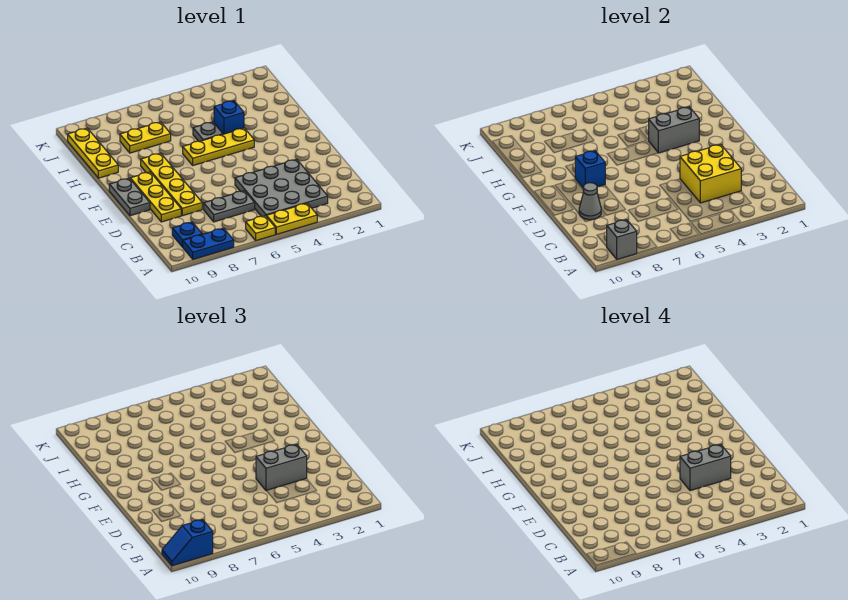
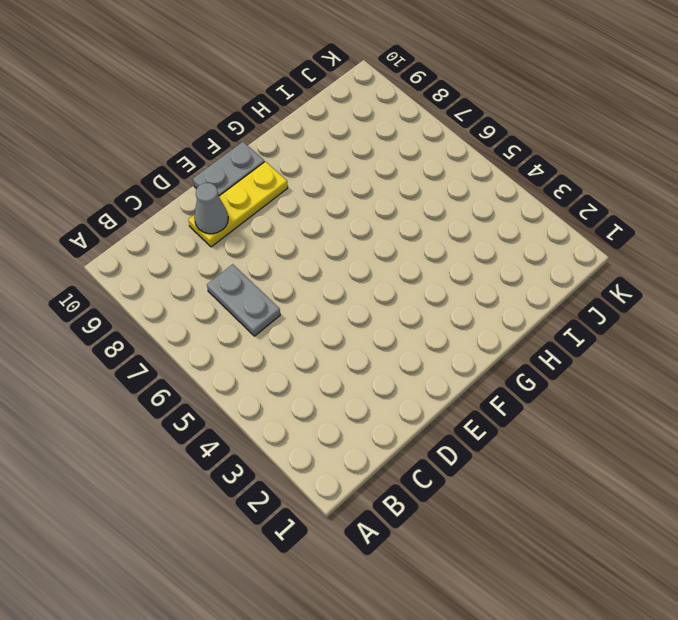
none -> yellow plate A4:A5 level 1
none -> yellow plate A6 level 1
none -> blue plate A8:A9 level 1

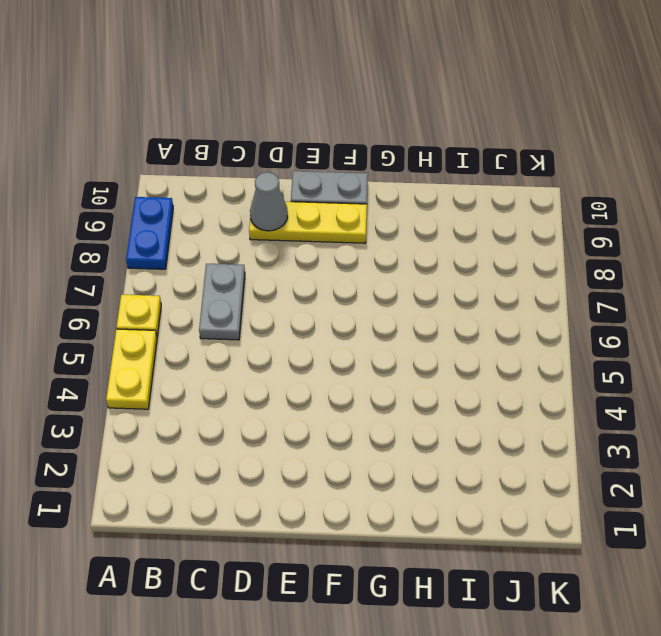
none -> grey plate B3:D5 level 1
none -> blue plate B9 level 1
none -> yellow plate D8:G8 level 1

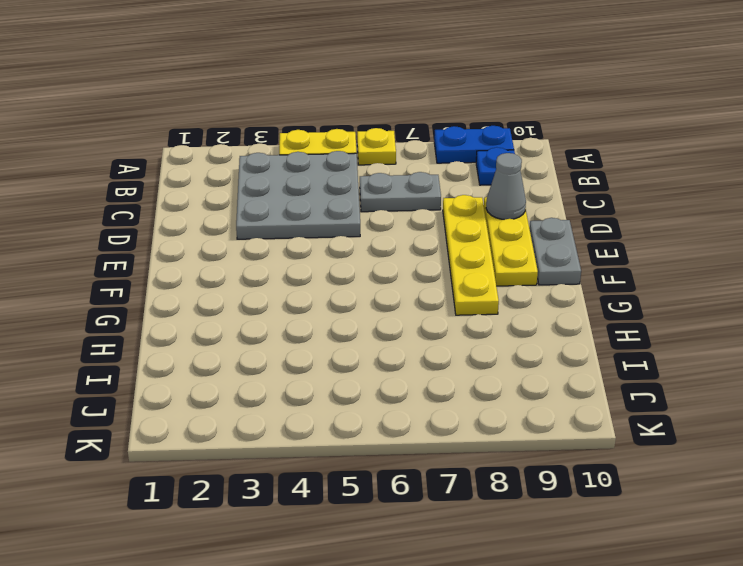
none -> yellow plate G4:G6 level 1
none -> blue brick H4 level 1
none -> grey plate H5 level 1

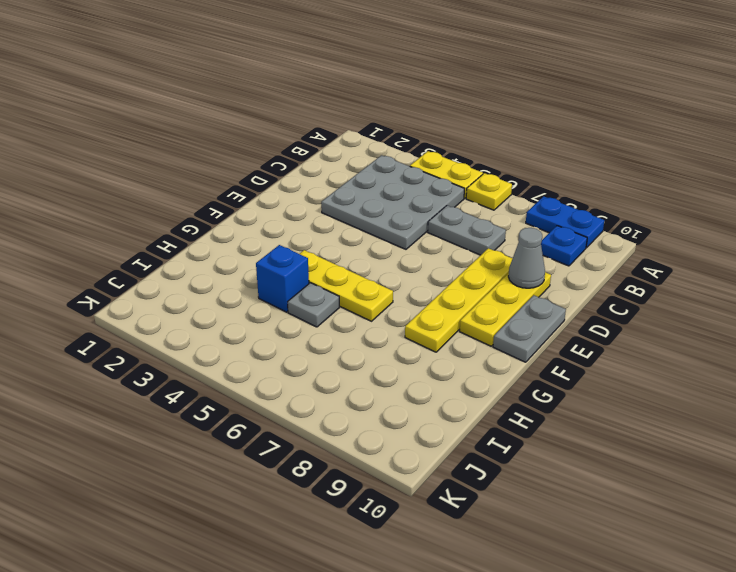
none -> yellow plate H10:J10 level 1
none -> yellow plate I7:I8 level 1
none -> grey brick A9 level 2

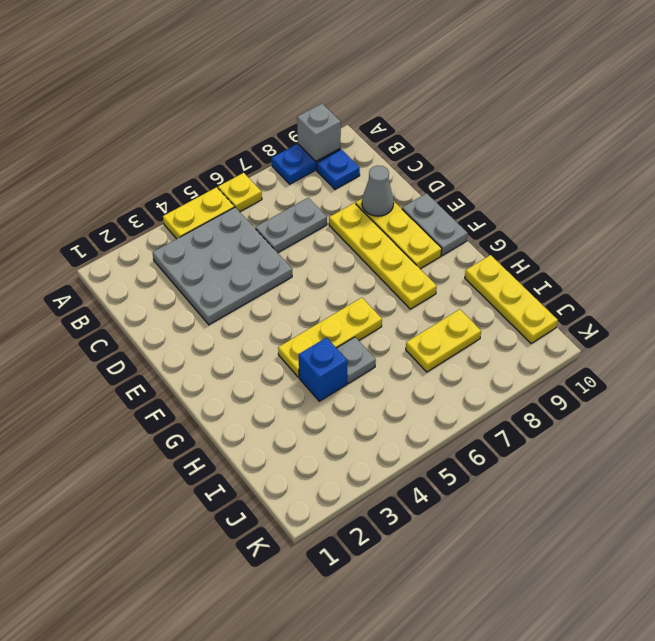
none -> yellow brick C3:D4 level 2
none -> blue brick F8 level 2
none -> grey brick G3:G4 level 2

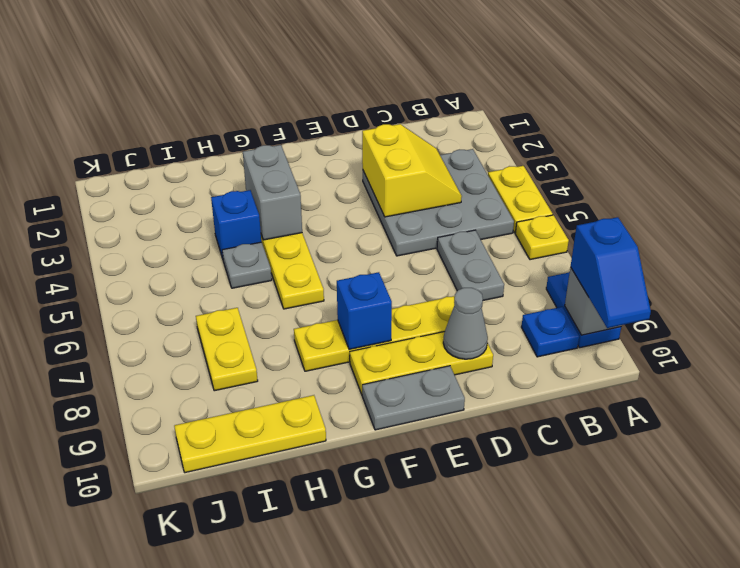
yellow slope C3:D4 level 2 top D -> yellow brick C3:D4 level 2
none -> grey brick D3:D4 level 3
none -> grey brick D3:D4 level 4

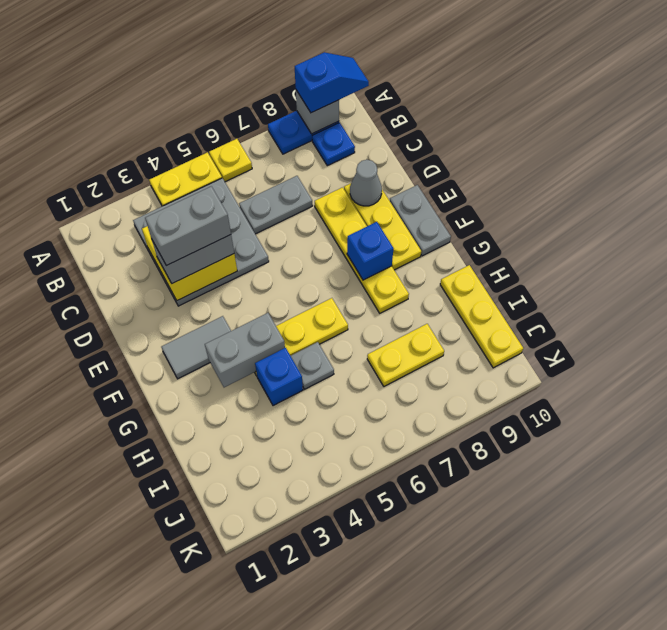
grey tile F2:F3 level 1 -> none

